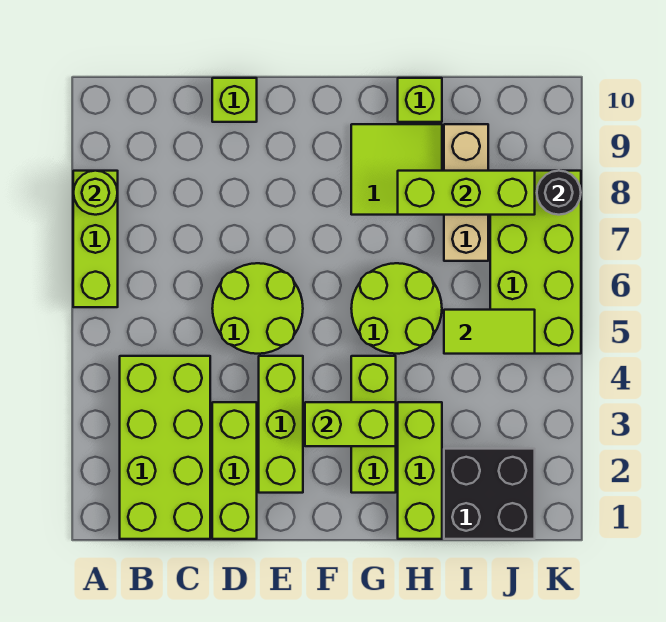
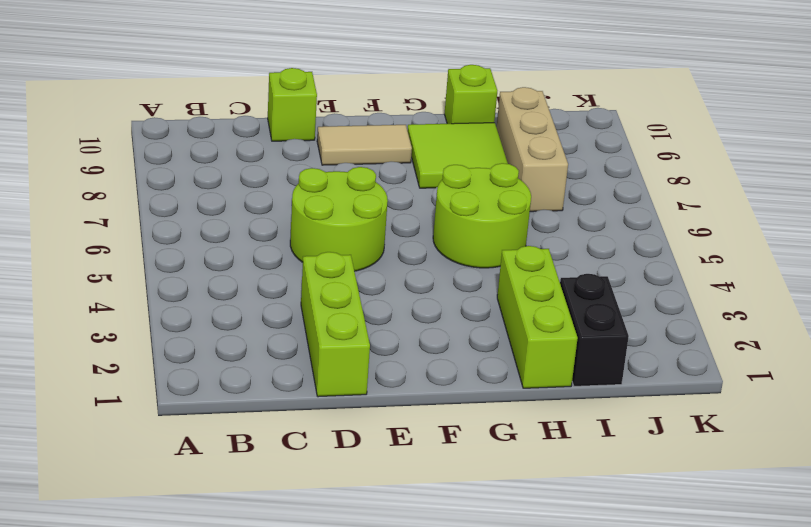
tan tile E9:F9 level 1 -> none
black brick I1:I2 level 1 -> black brick I1:J2 level 1
none -> lime brick A6:A8 level 1
none -> lime brick B1:C4 level 1
none -> lime brick E2:E4 level 1

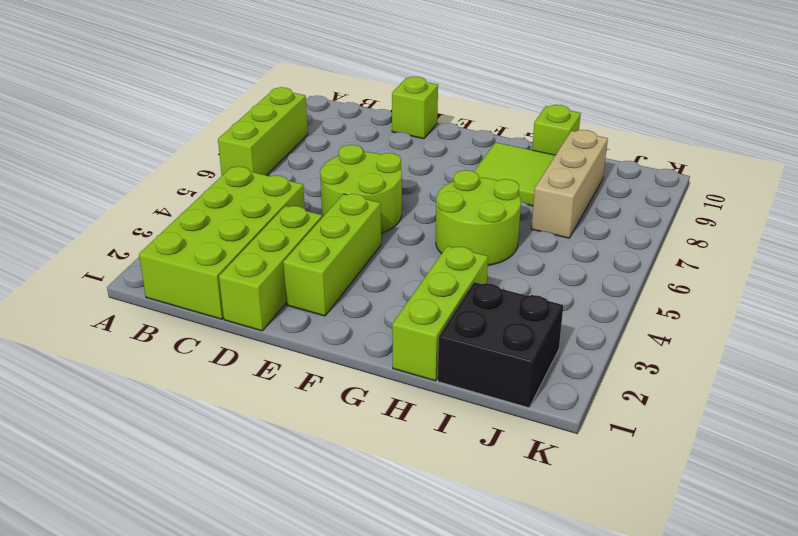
none -> lime brick G2:G4 level 1
none -> lime brick J5:K8 level 1
none -> lime round brick A8 level 2

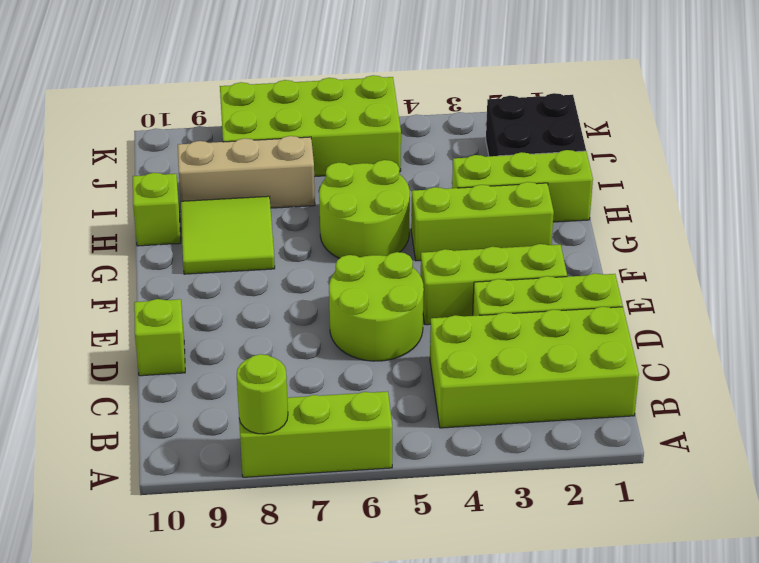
none -> lime brick F3:G3 level 2
none -> lime brick H8:J8 level 2
none -> lime tile I5:J5 level 2

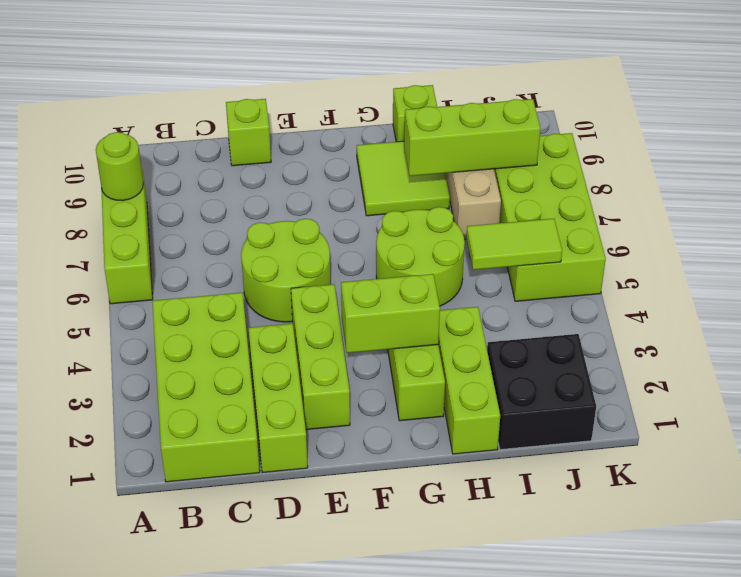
none -> black round brick K8 level 2

